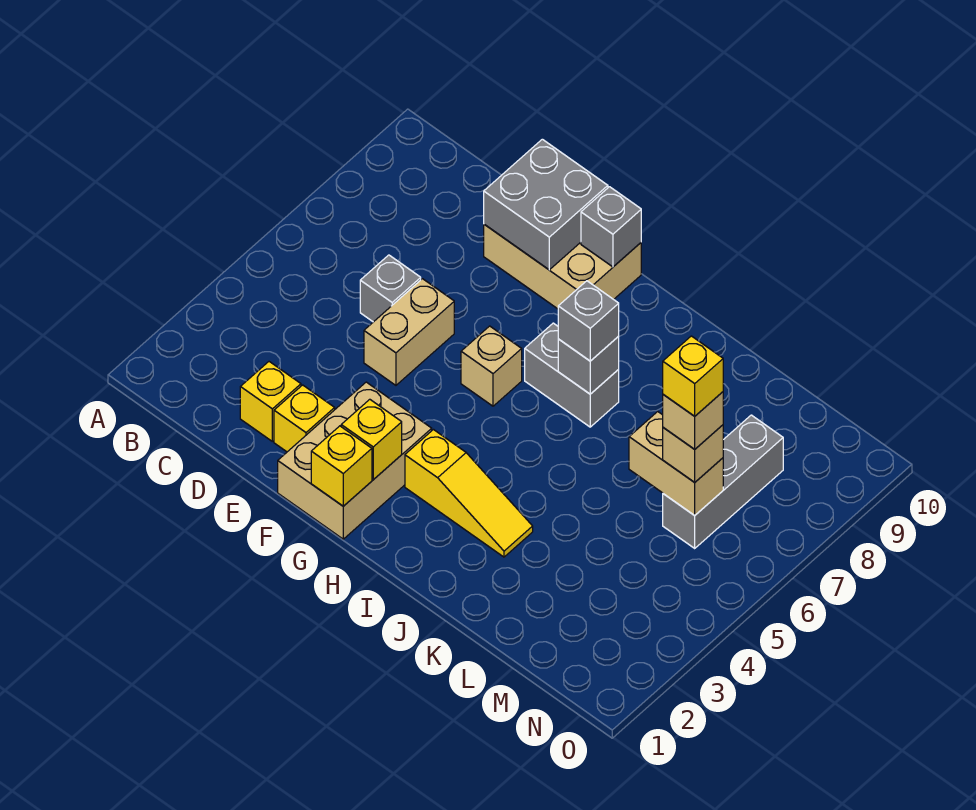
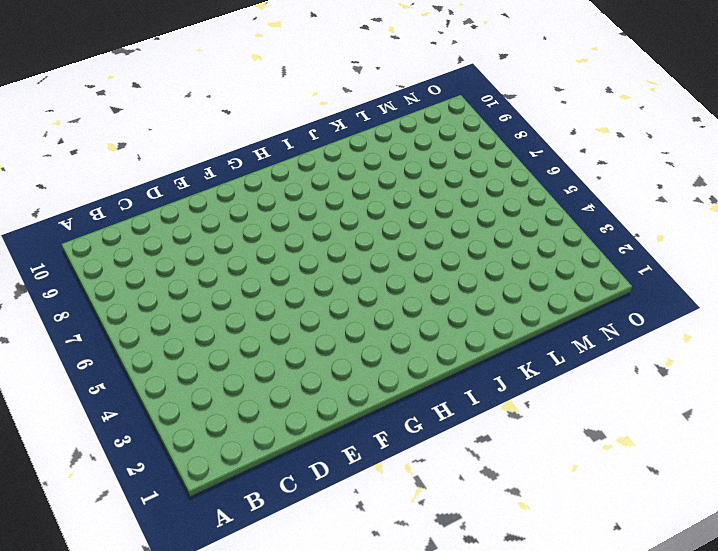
none -> yellow brick D2 level 1
none -> grey brick D6 level 1
none -> yellow brick E2 level 1

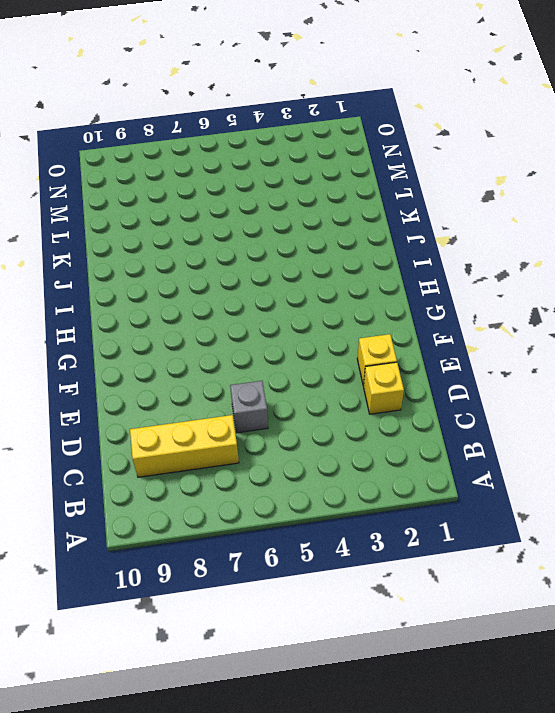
yellow brick C7:C9 level 1 -> none
none -> tan brick E5:E6 level 1
none -> tan brick E9:G10 level 1
none -> tan brick F1:G3 level 1

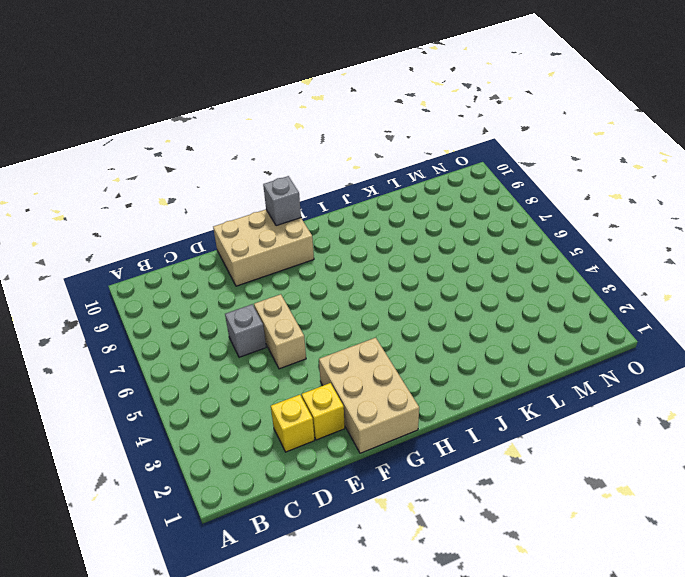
none -> tan brick G6 level 1
none -> yellow slope H3:J3 level 1 top H
none -> grey brick H7:I7 level 1

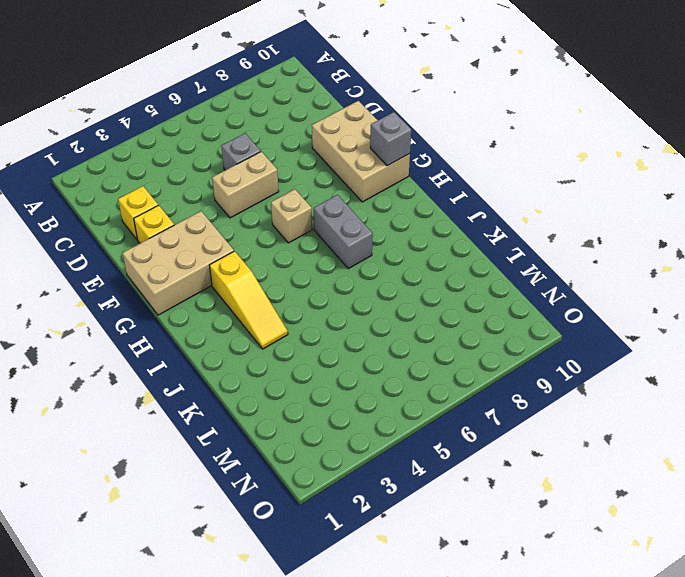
none -> grey brick M6:M8 level 1
none -> grey brick E9:F10 level 2
none -> yellow brick G1 level 2

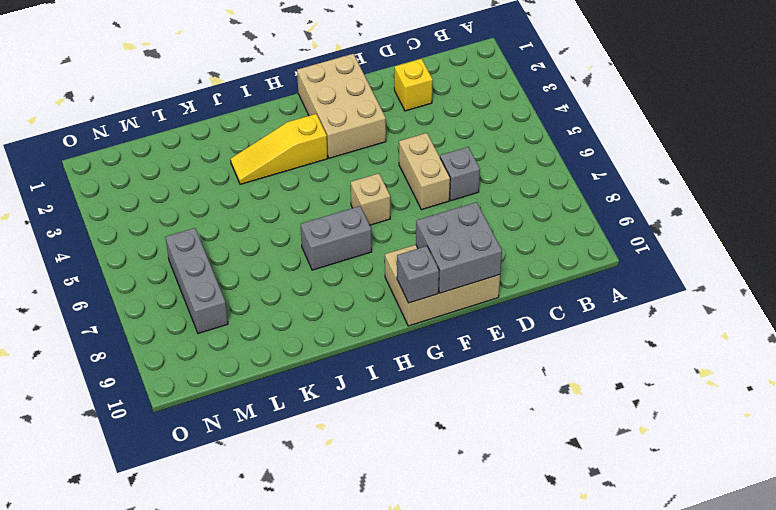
none -> yellow brick E2 level 1
none -> yellow brick G1 level 2
none -> yellow brick G2 level 2

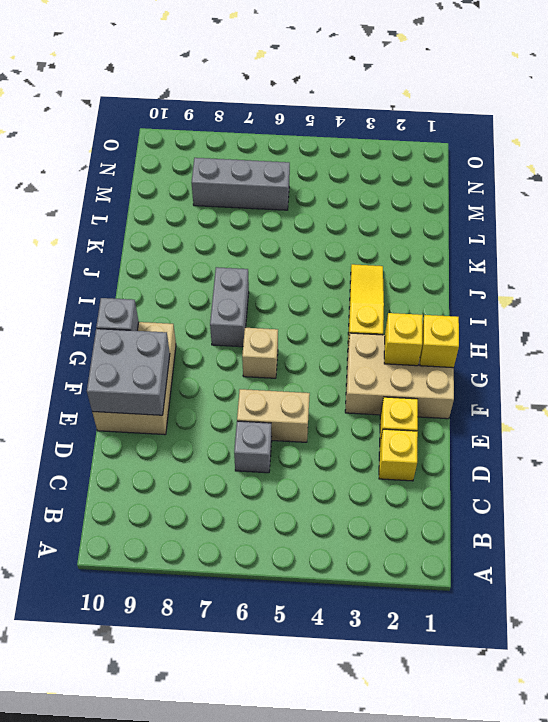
none -> grey brick I7 level 2
none -> tan brick L6:M6 level 2
none -> grey brick I7 level 3

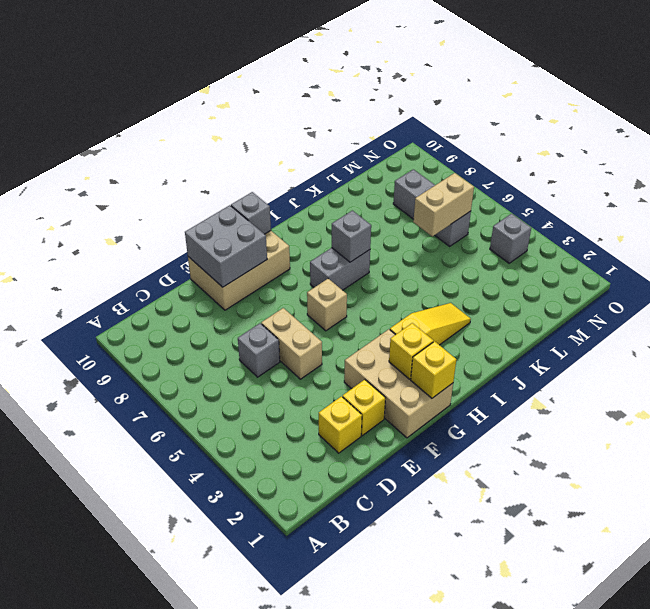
grey brick N4 level 1 -> grey brick I7 level 3
none -> tan brick M6 level 3
none -> tan brick M6 level 4
none -> yellow brick M6 level 5

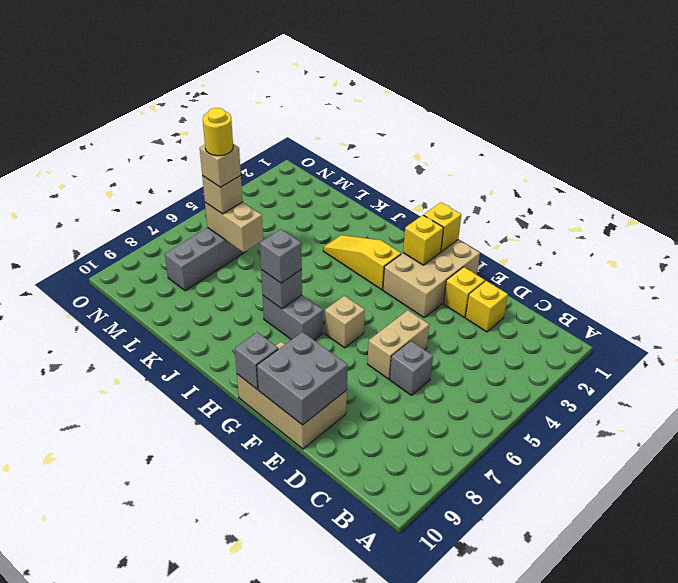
yellow round brick M6 level 5 -> yellow brick M6 level 5

